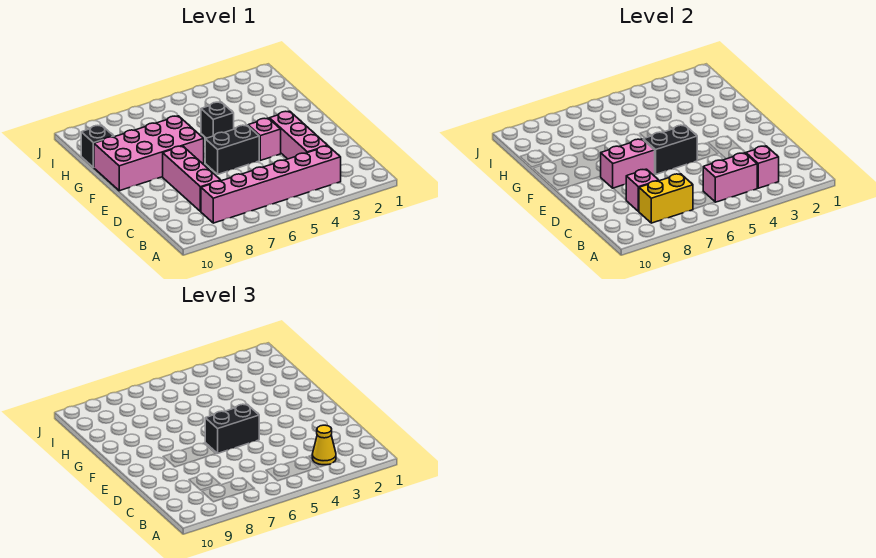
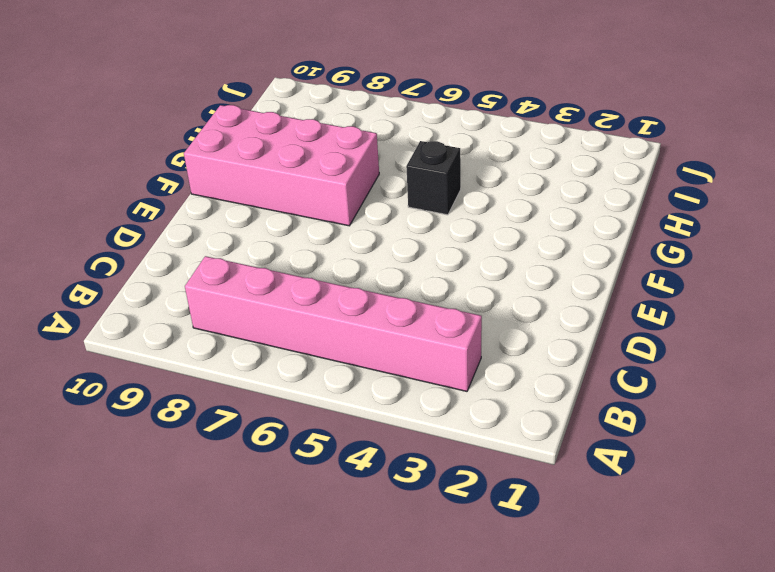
none -> pink brick C3:E3 level 1
none -> pink brick C8:E8 level 1
none -> pink brick E4 level 1

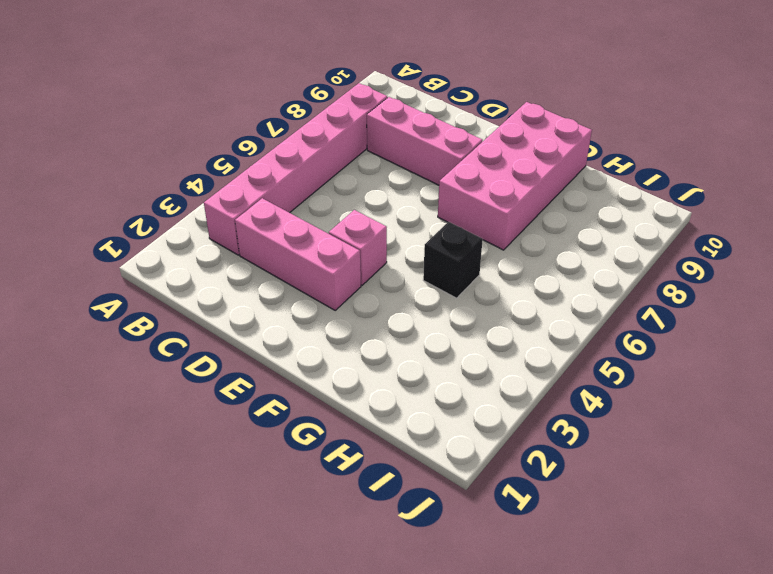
none -> black brick E5:E6 level 1
none -> black brick H10 level 1
none -> pink brick B3 level 2

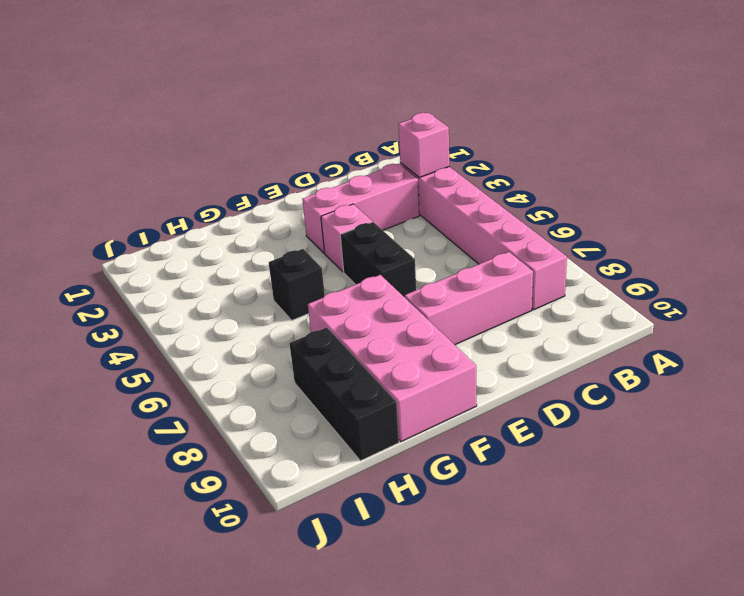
black brick H8:H10 level 1 -> black brick H10 level 1
none -> pink brick B4:B5 level 2
none -> yellow brick B7:B8 level 2
none -> pink brick C8 level 2

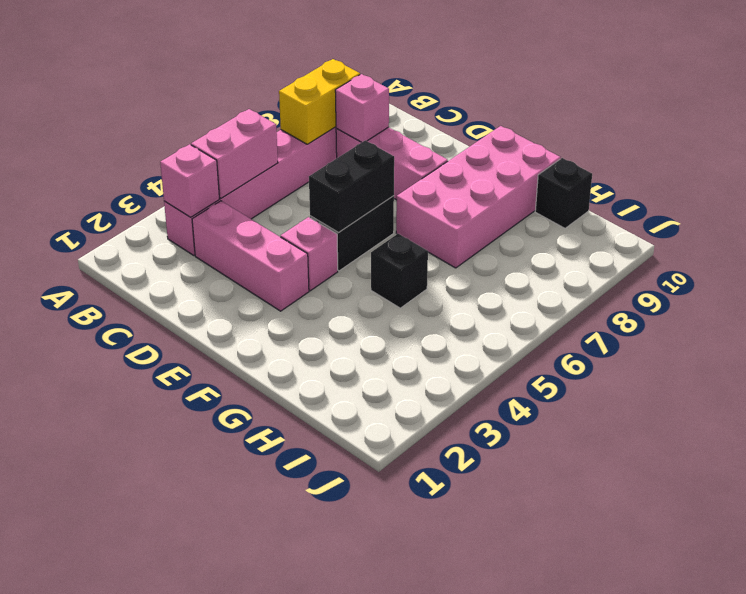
none -> pink brick E7:E8 level 2
none -> yellow cone B3 level 3
none -> black brick E5:E6 level 3

